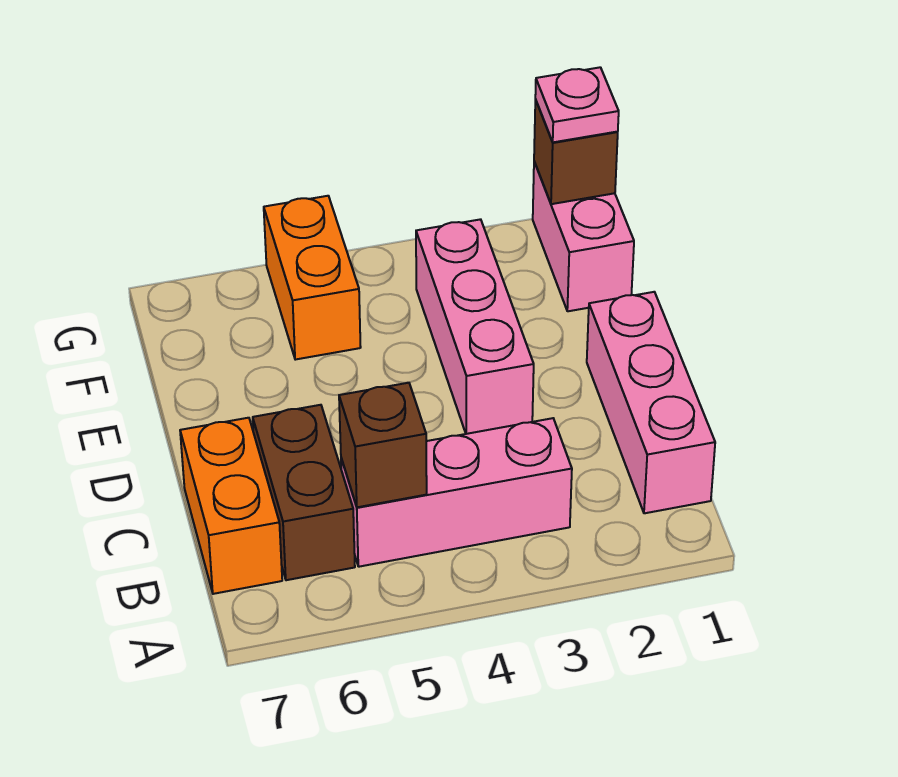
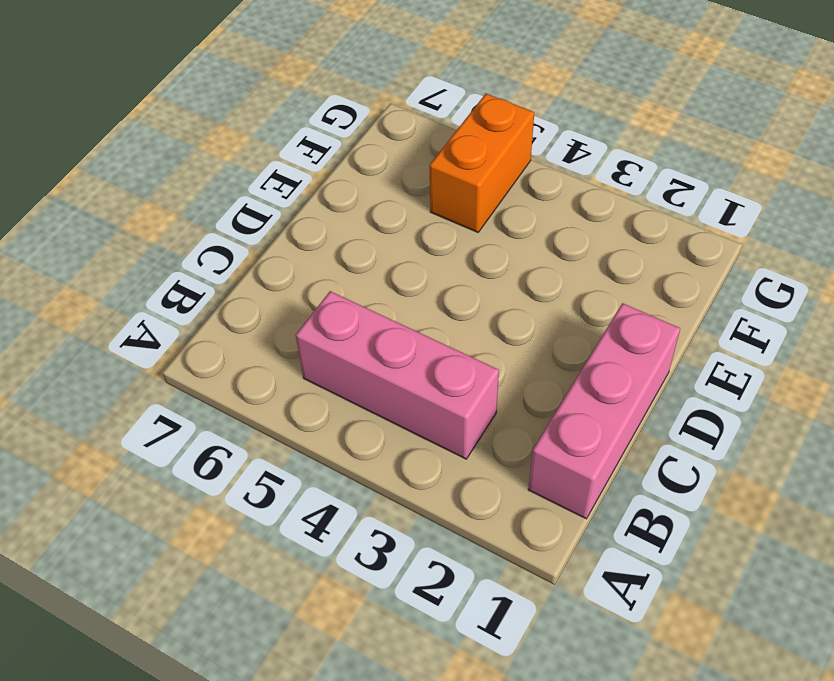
none -> brown brick B6:C6 level 1
none -> orange brick B7:C7 level 1

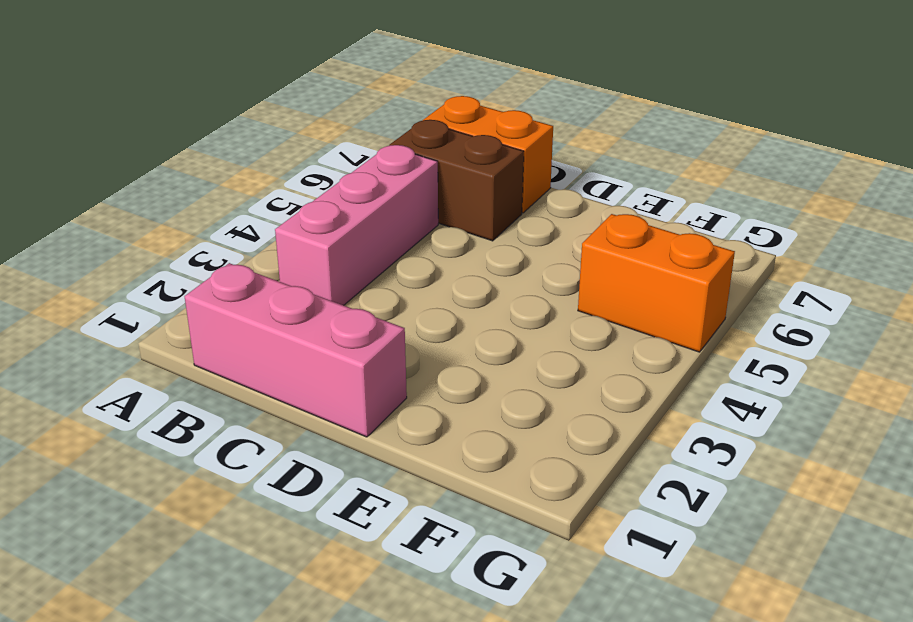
none -> pink brick D3:F3 level 1
none -> pink brick F1:G1 level 1

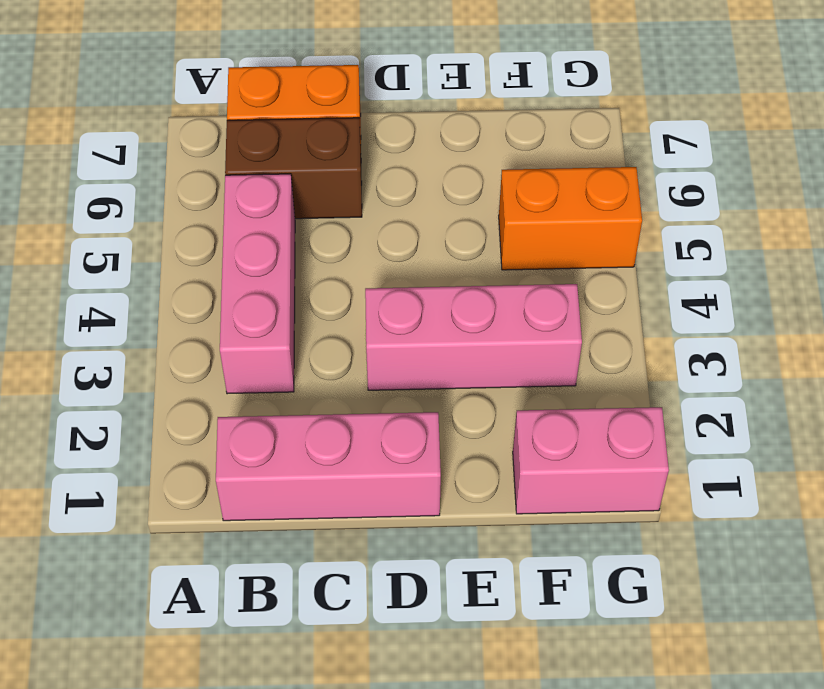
none -> brown brick B5 level 2
none -> brown brick G1 level 2

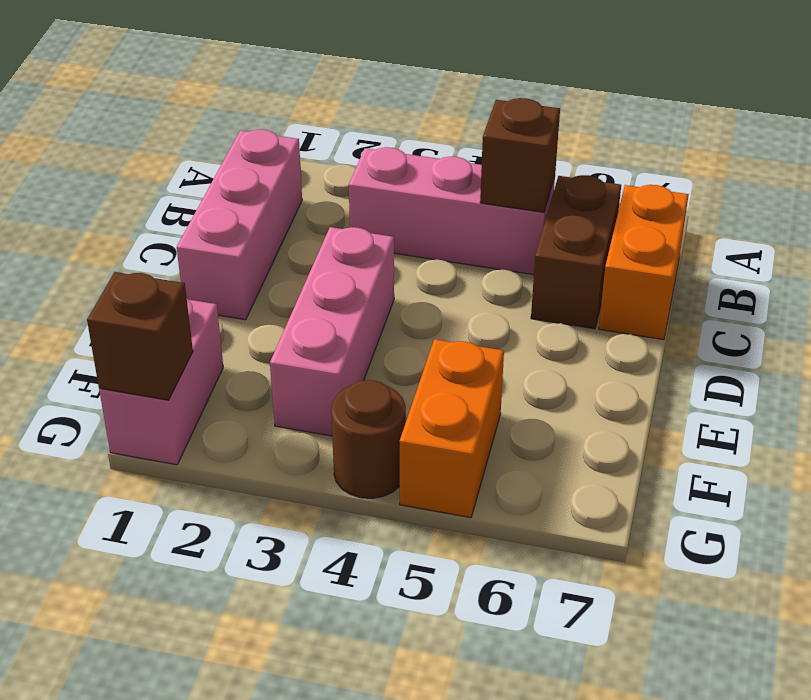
brown round brick G4 level 1 -> none
none -> pink plate G1 level 3

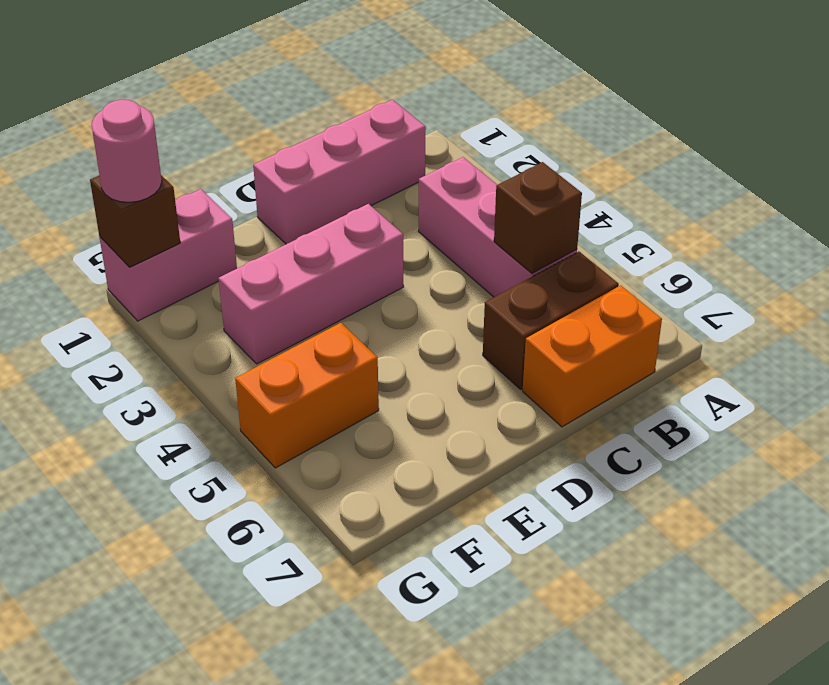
pink round brick G1 level 3 -> pink plate G1 level 3

